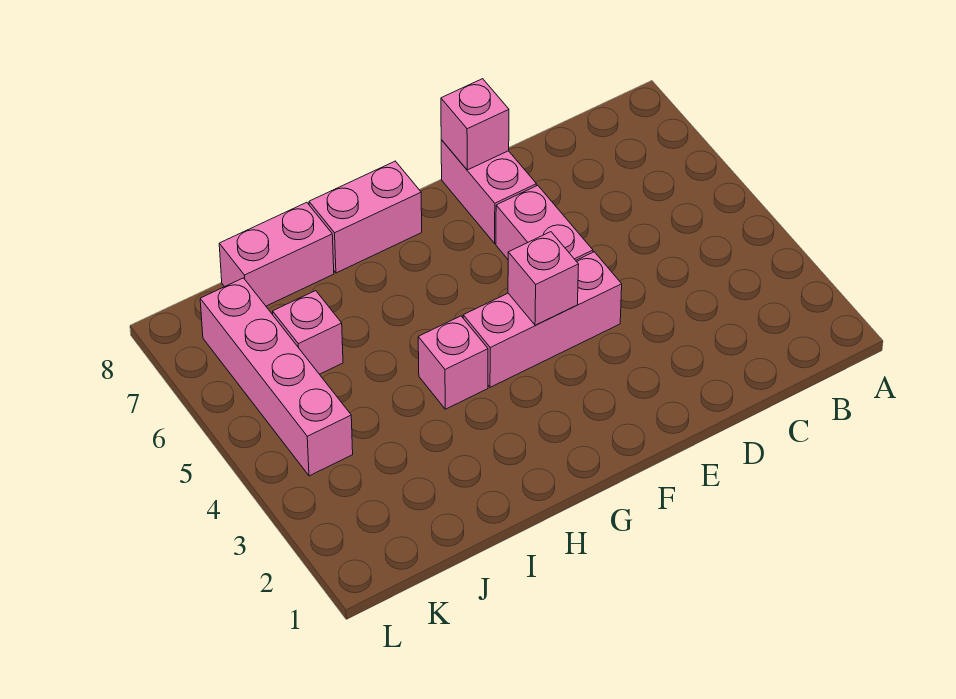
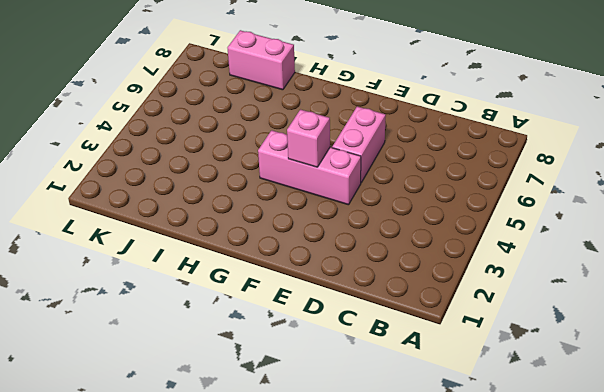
none -> pink brick E7:E8 level 1
none -> pink brick G8:H8 level 1

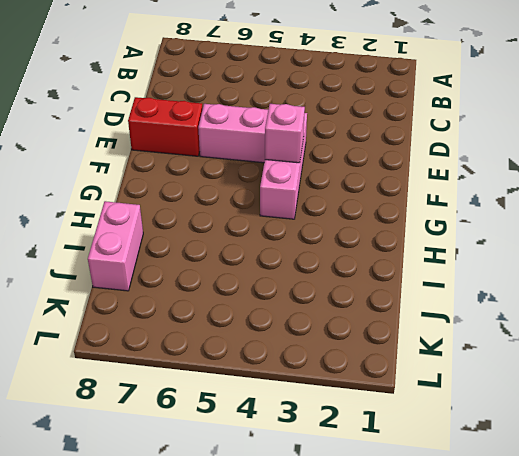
red brick E7:E8 level 1 -> pink brick E7:E8 level 1
none -> pink brick G8:H8 level 1
none -> pink brick H4 level 1

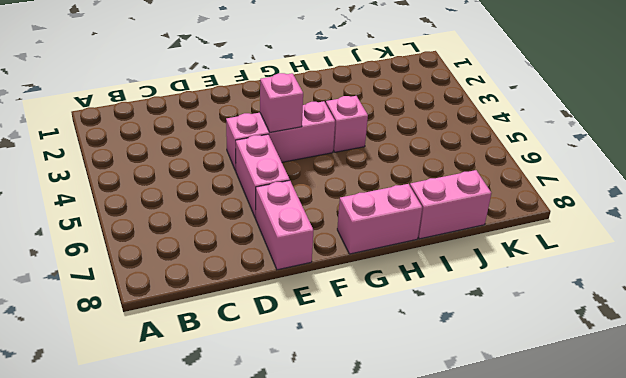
none -> pink brick J6 level 1
none -> pink brick K4:K7 level 1

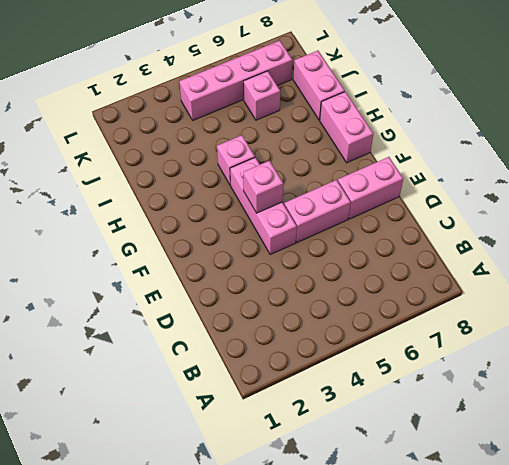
none -> pink brick E8 level 2

